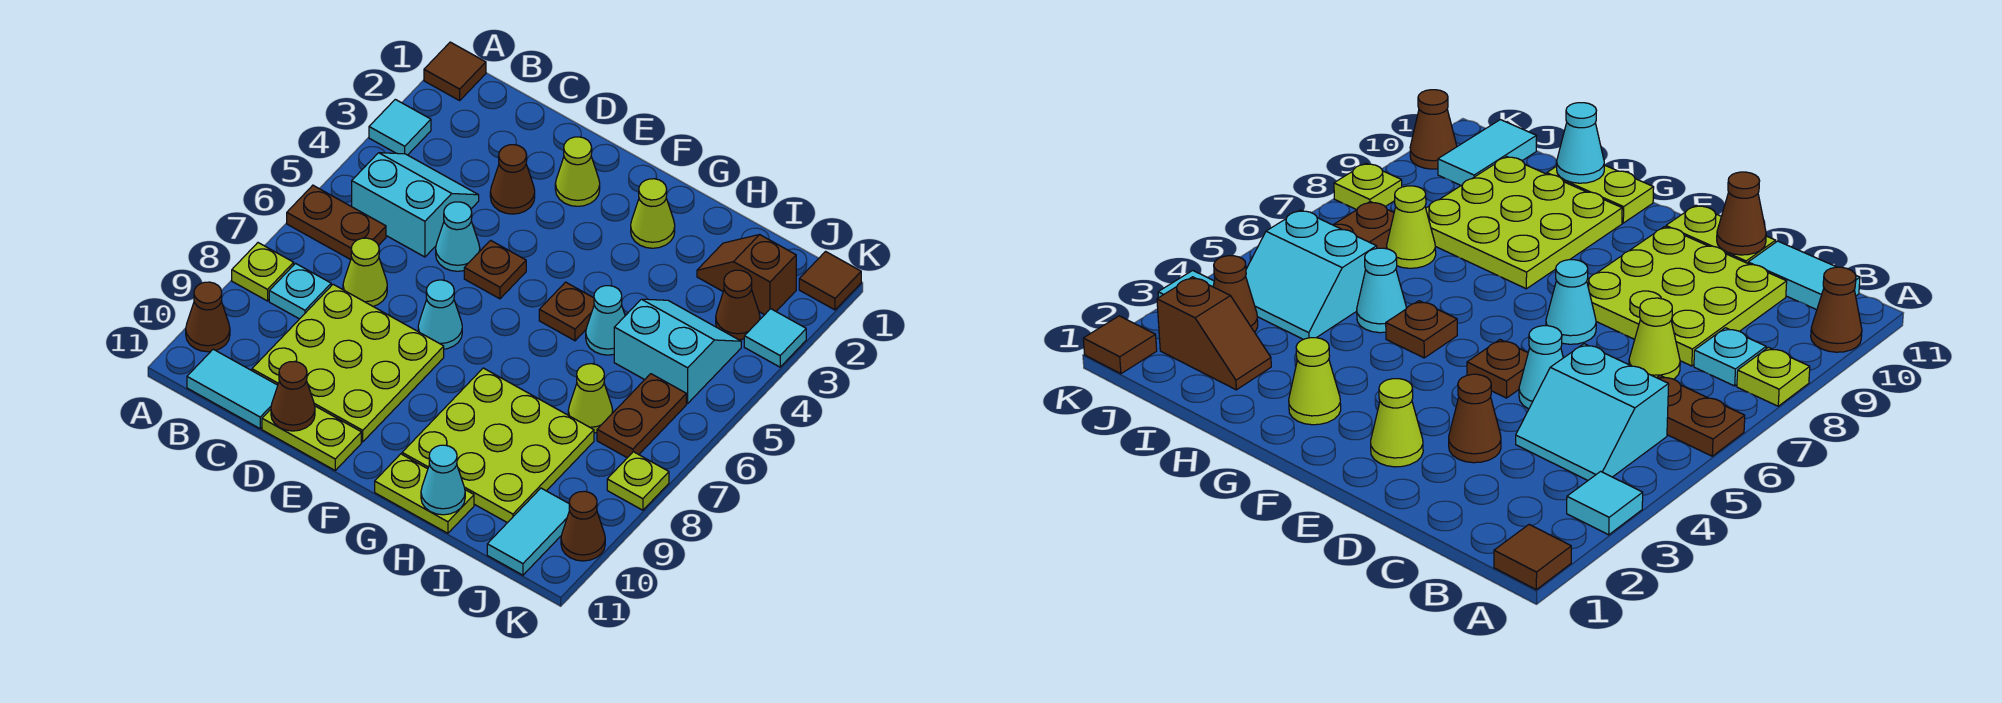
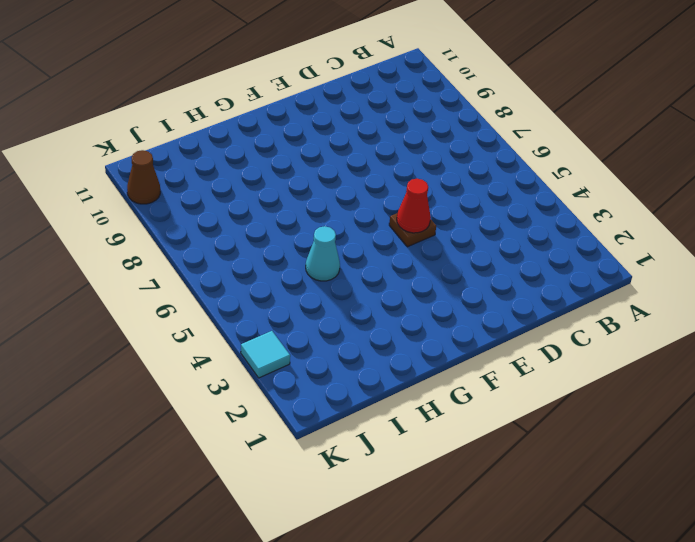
red cone E5 level 2 -> none
none -> brown tile A1 level 1
none -> cyan tile A3 level 1
none -> brown plate A6:B6 level 1
none -> lime plate A8 level 1

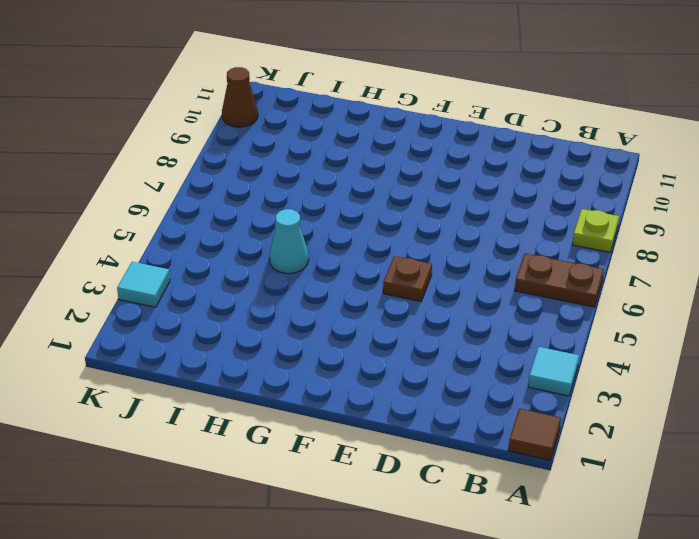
none -> brown cone A10 level 1
none -> cyan slope B4:C5 level 1 top 5
none -> cyan plate B8 level 1
none -> cyan tile B11:C11 level 1

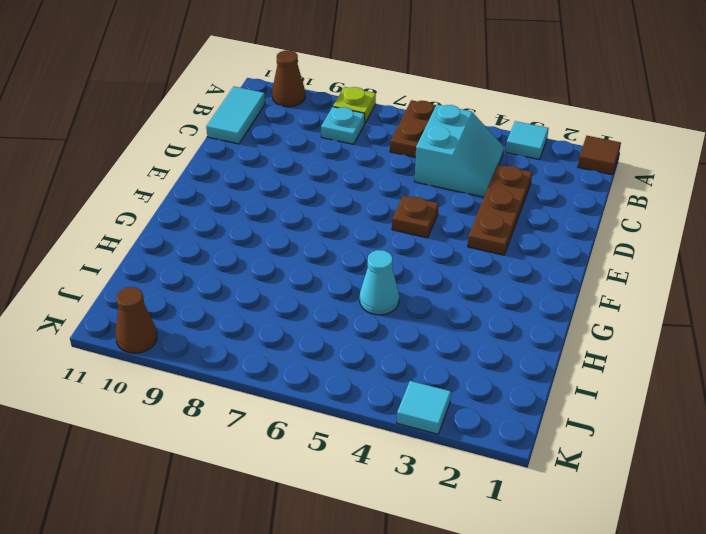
brown plate C3:E3 level 1 -> brown cone D3 level 1
none -> lime cone C7 level 1
none -> lime plate C8:E10 level 1
none -> cyan cone D5 level 1
none -> lime plate D11:E11 level 1

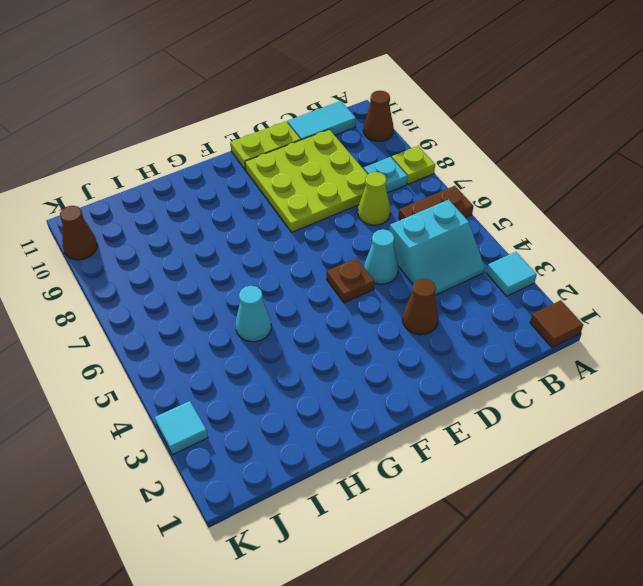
none -> lime cone E2 level 1
none -> cyan cone E7 level 1
none -> lime cone G2 level 1
none -> brown plate G5 level 1

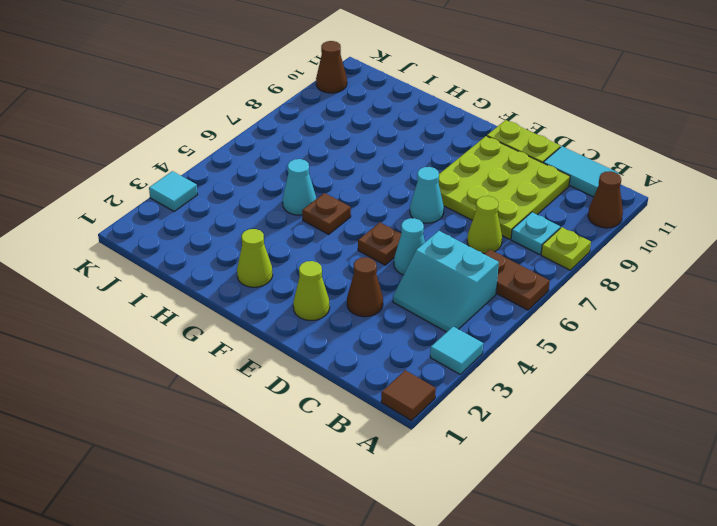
none -> lime plate G8:I10 level 1
none -> lime plate G11:H11 level 1
none -> brown slope I2:J2 level 1 top J
none -> cyan slope I4:J5 level 1 top 5

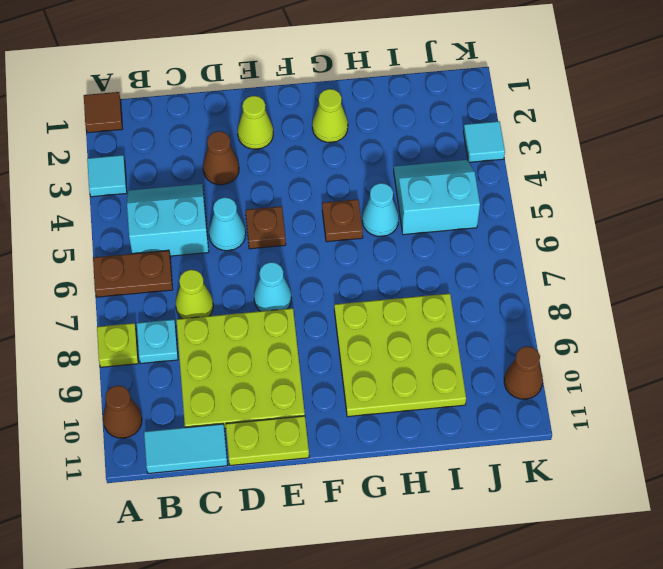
none -> lime plate G11:H11 level 1
none -> brown slope I2:J2 level 1 top J
none -> lime cone I7 level 1
none -> brown cone J3 level 1

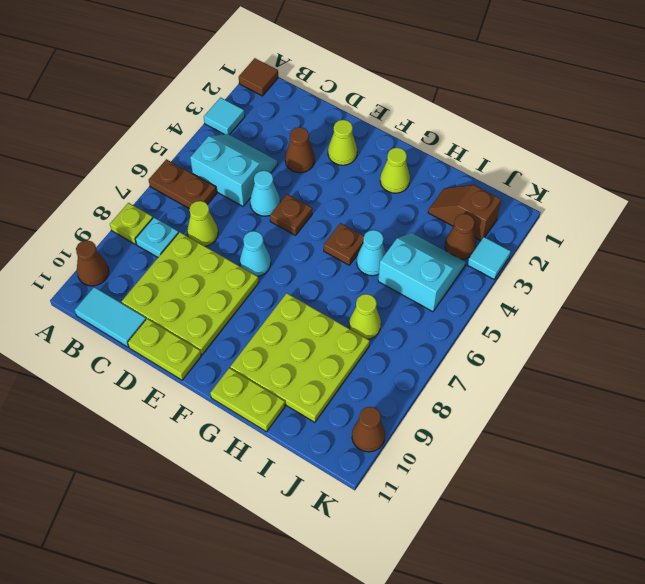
none -> brown plate J6:J7 level 1
none -> cyan tile J10:J11 level 1
none -> brown tile K1 level 1
none -> lime plate K8 level 1

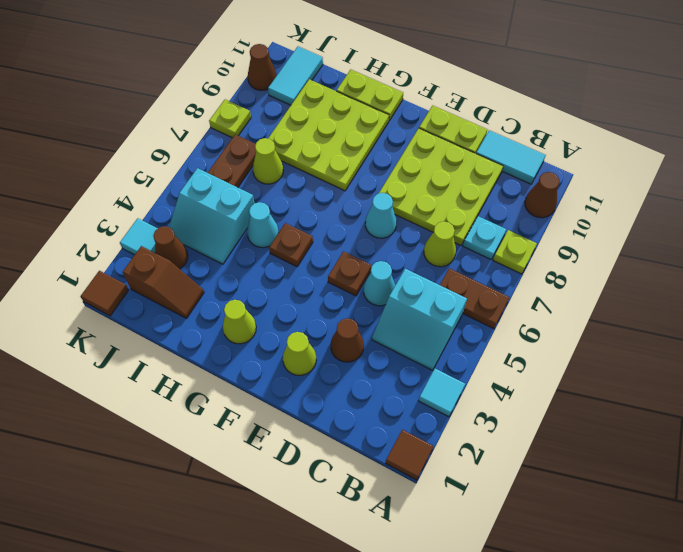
none -> brown cone D11 level 2
none -> cyan cone H11 level 2

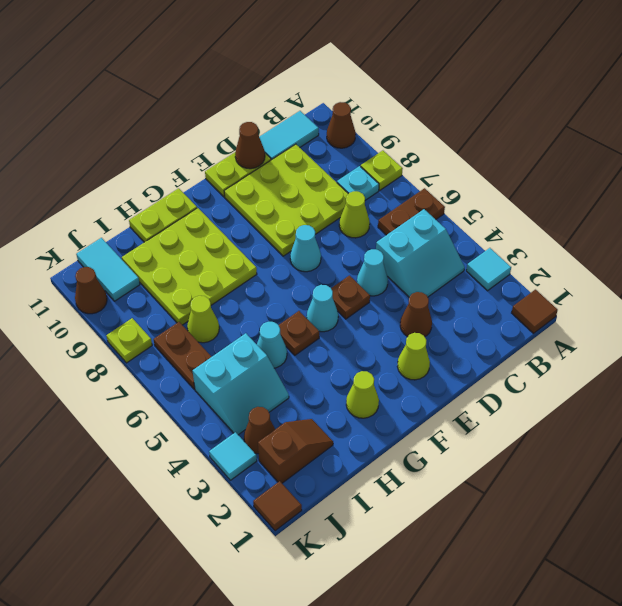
cyan cone F5 level 1 -> cyan cone H11 level 2

